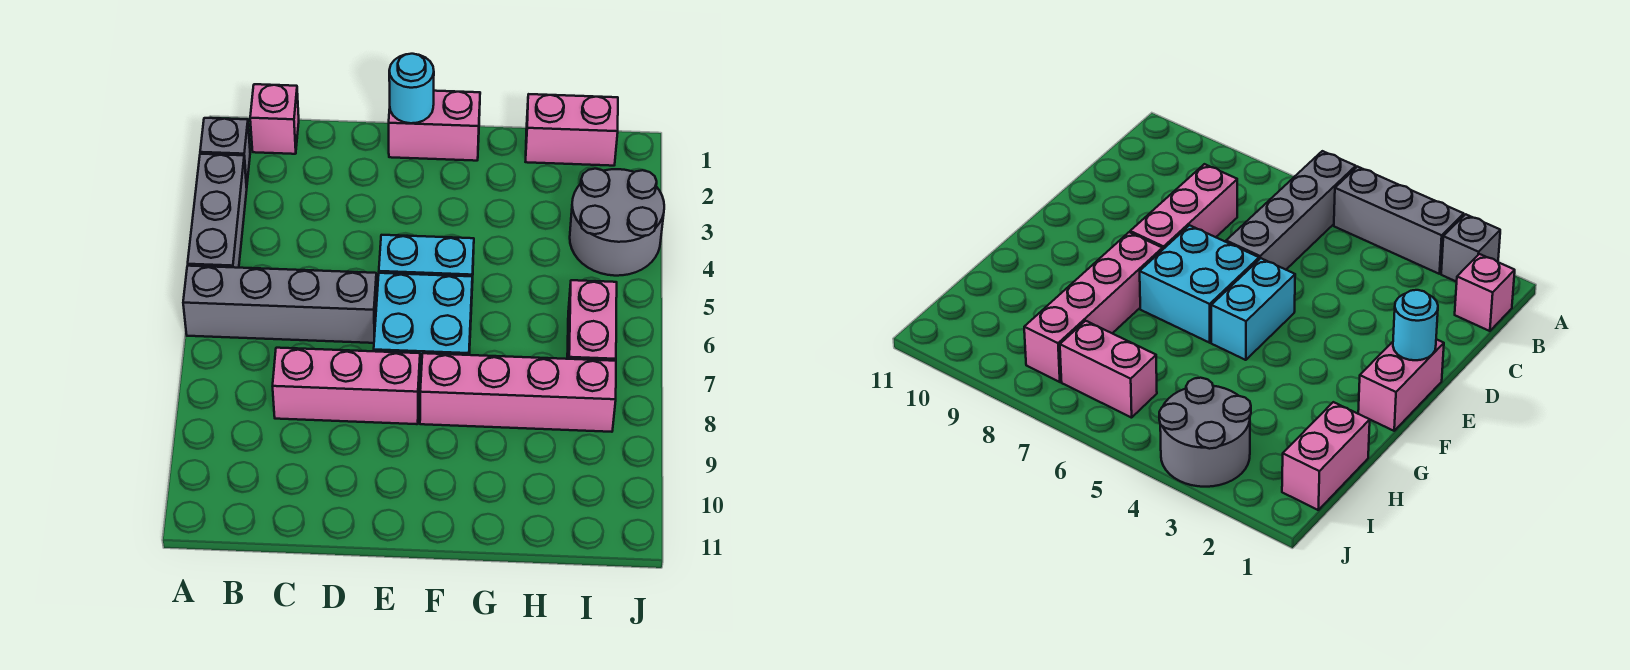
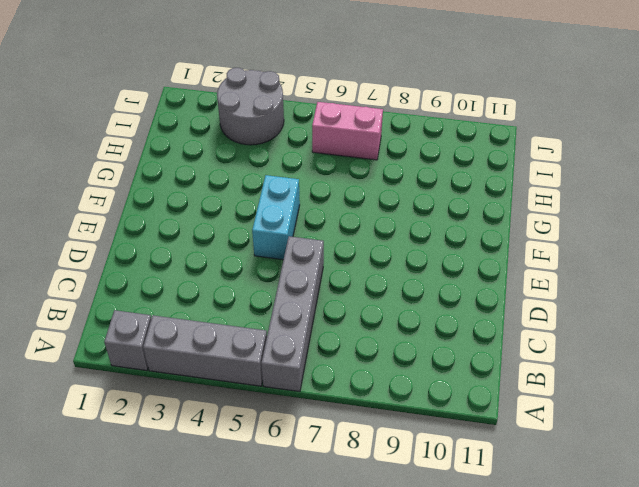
none -> pink brick B1 level 1
none -> pink brick C8:E8 level 1
none -> pink brick E1:F1 level 1

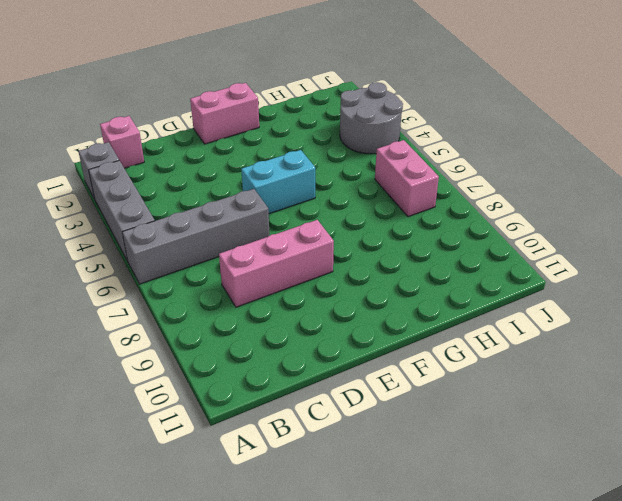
none -> cyan brick E6:F7 level 1
none -> pink brick F8:I8 level 1
none -> pink brick H1:I1 level 1

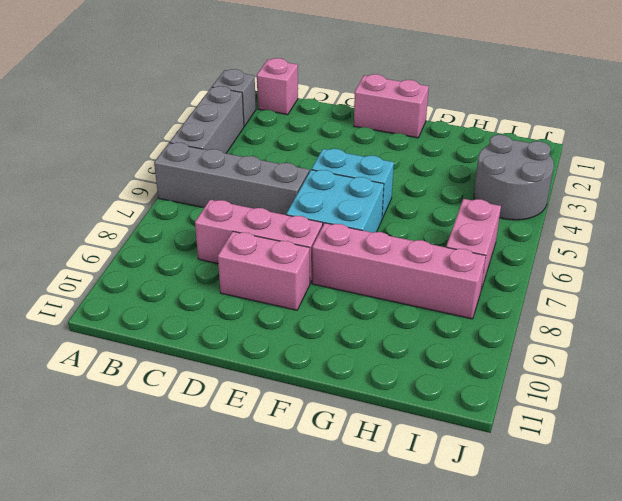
pink brick D9:E9 level 1 -> pink brick H1:I1 level 1
none -> cyan round brick E1 level 2

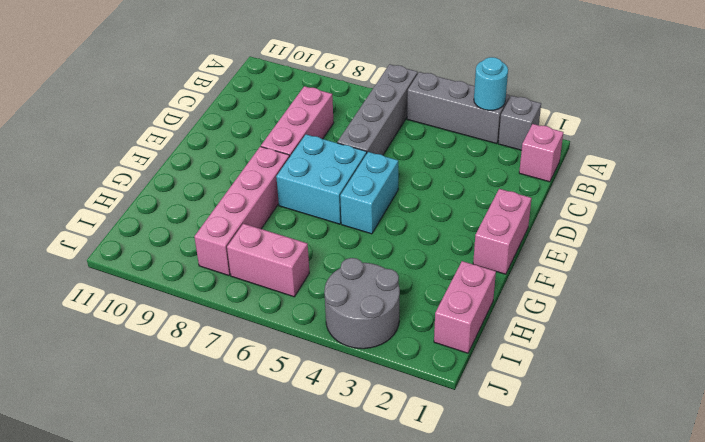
cyan round brick A3 level 2 -> cyan round brick E1 level 2

